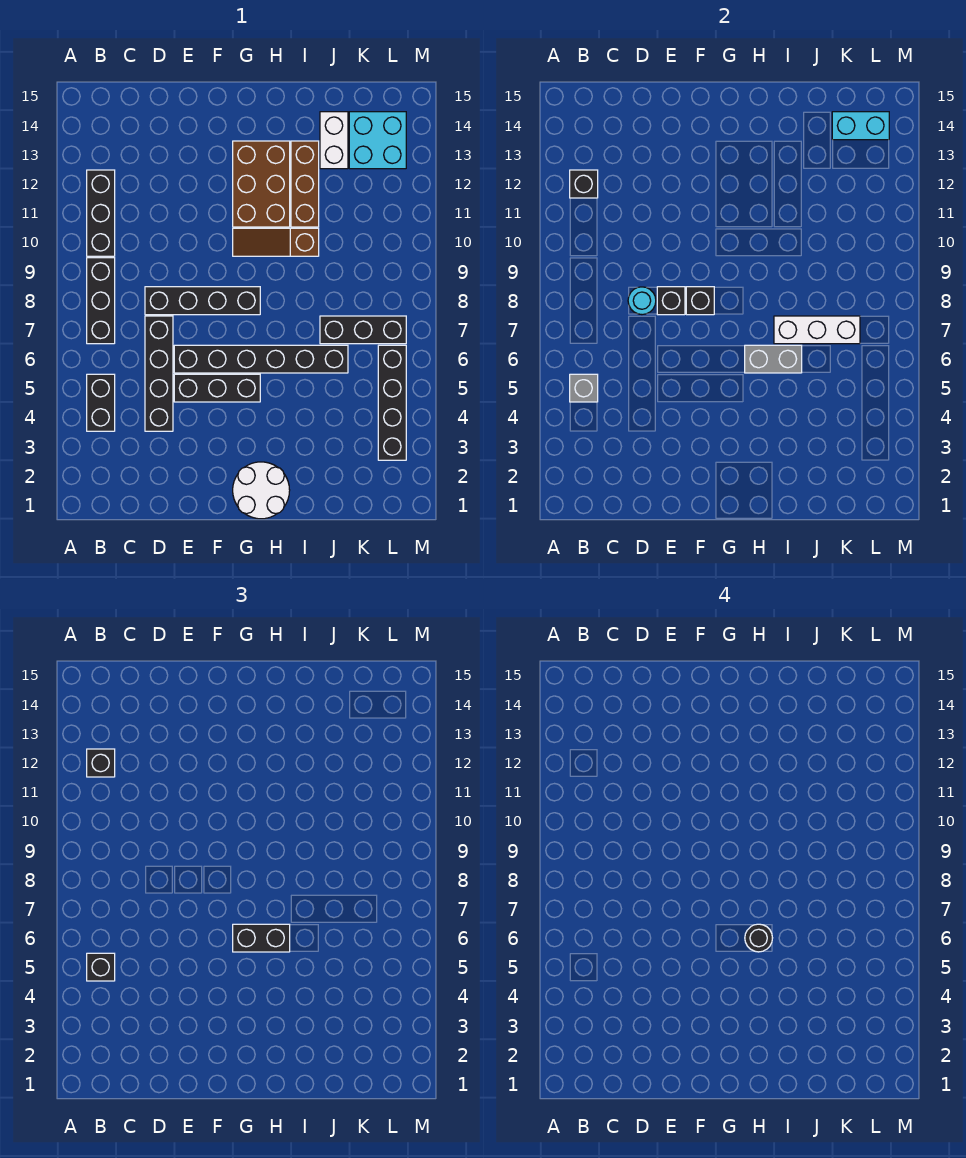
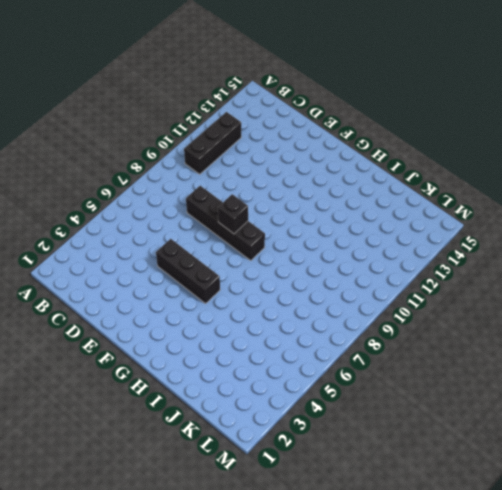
none -> black brick B4:B5 level 1
none -> black brick B7:B9 level 1
none -> black brick D4:D7 level 1

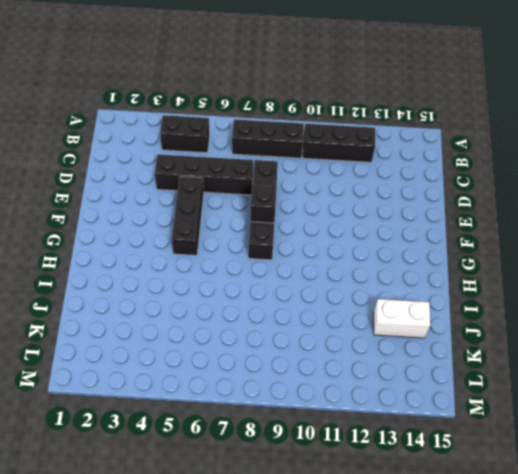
none -> black brick E6:J6 level 1
none -> white round brick G1:H2 level 1
none -> brown slope G10:I10 level 1 top I

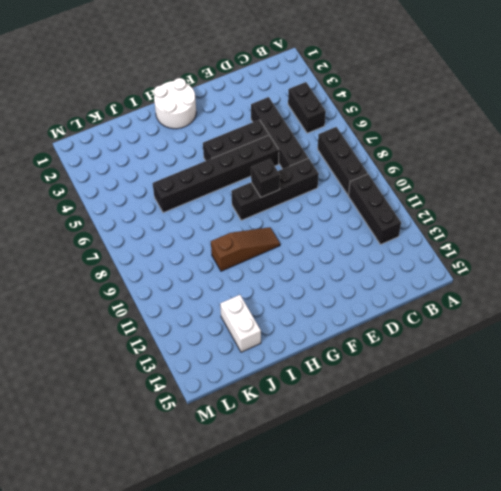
none -> brown brick G11:H13 level 1
none -> brown brick I11:I13 level 1
none -> black brick J7:L7 level 1

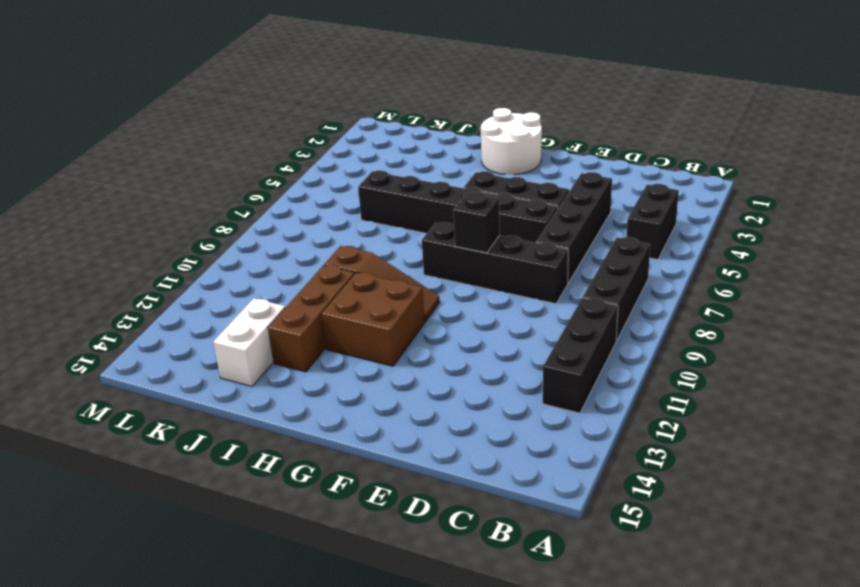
brown brick G11:H12 level 1 -> brown brick G11:H13 level 1
none -> black brick J7:L7 level 1
none -> cyan brick K13:L14 level 1
none -> black brick L3:L6 level 1

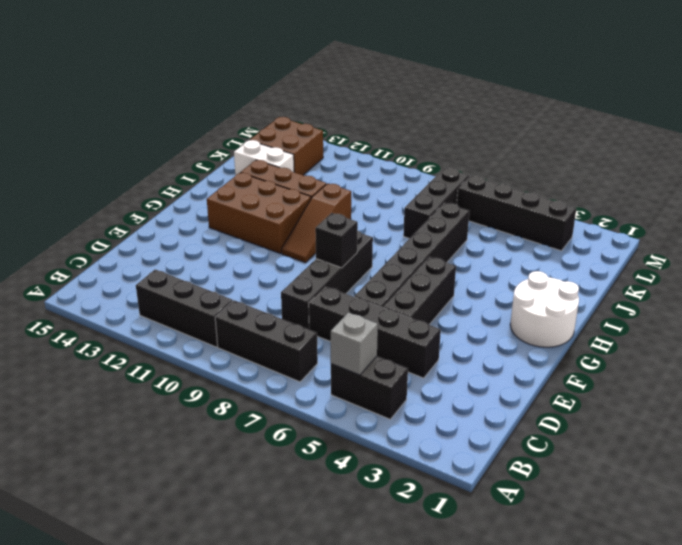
brown brick K13:L14 level 1 -> cyan brick K13:L14 level 1
none -> black brick B12 level 2
none -> cyan round brick D8 level 2
none -> black brick E8 level 2

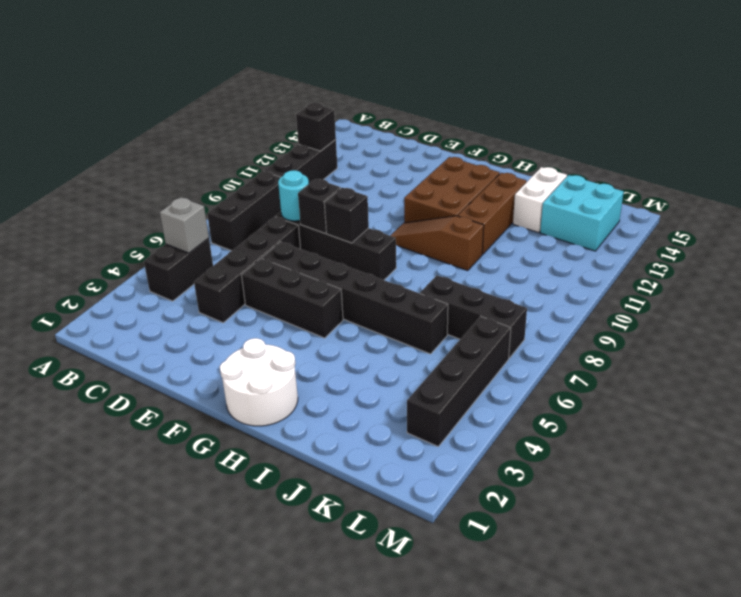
none -> grey brick H6:I6 level 2
none -> white brick I7:K7 level 2
none -> cyan brick K14:L14 level 2

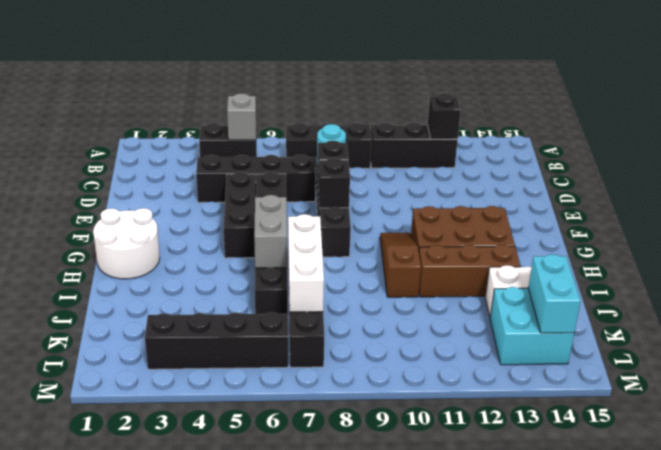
none -> black brick B5 level 3
none -> black brick B12 level 3
none -> black brick G6:H6 level 3

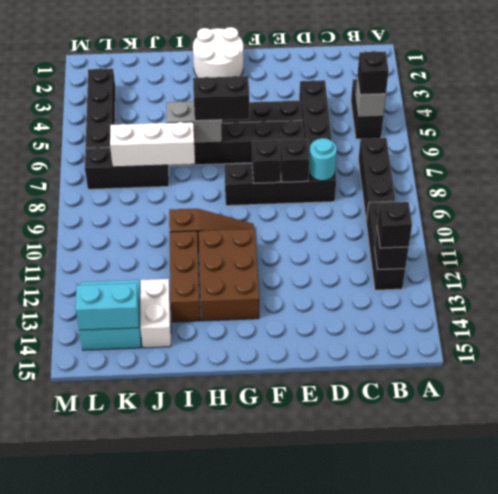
none -> black round brick H6 level 4

